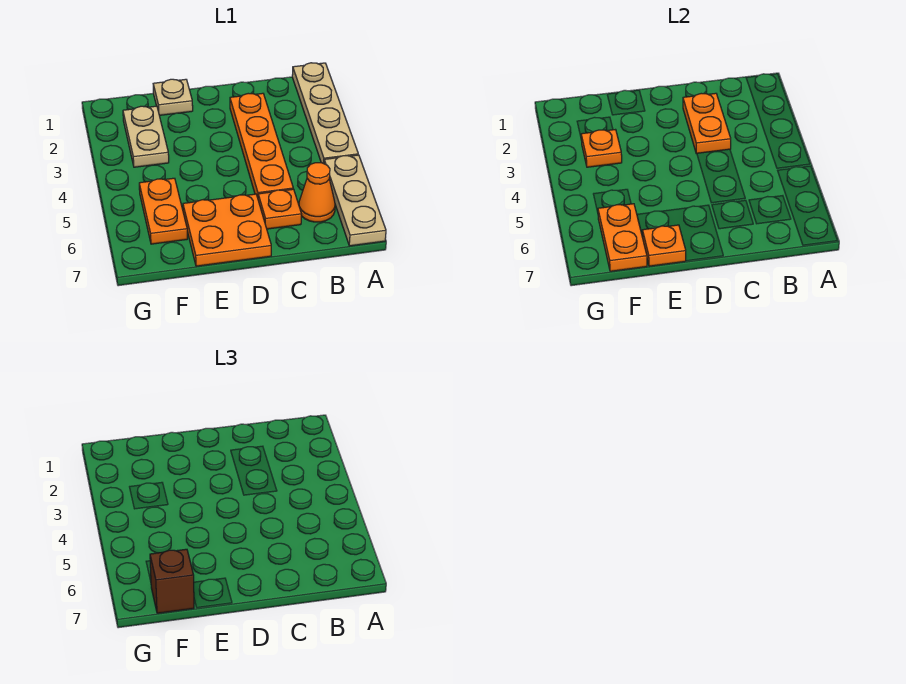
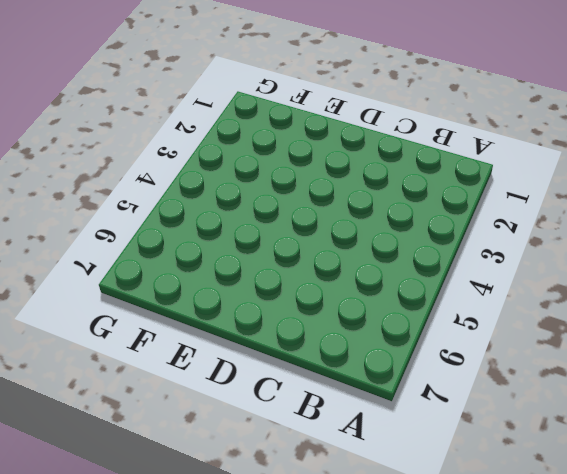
none -> tan plate A1:A4 level 1
none -> tan plate A5:A7 level 1
none -> orange cone B6 level 1

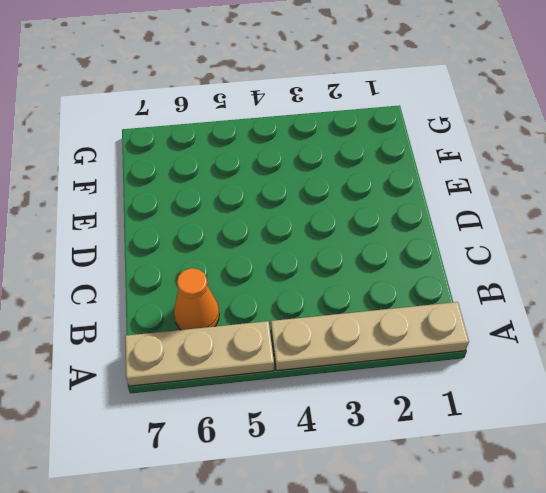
none -> orange plate C2:C5 level 1
none -> orange plate C6 level 1
none -> orange plate D6:E7 level 1

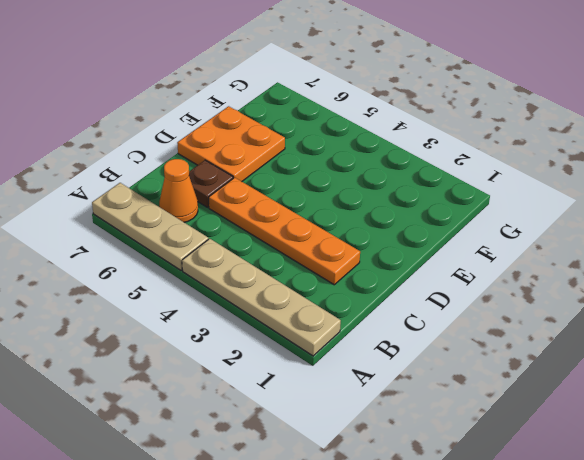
brown plate C6 level 1 -> orange plate C6 level 1
none -> tan plate E1 level 1
none -> tan plate F2:F3 level 1
none -> orange plate F5:F6 level 1

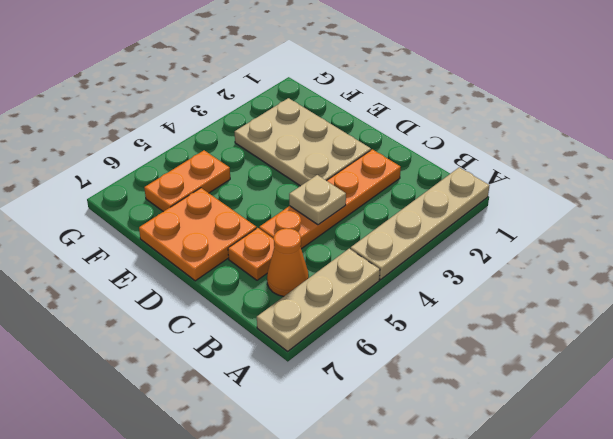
tan plate C4 level 2 -> tan plate E1 level 1
tan plate D2:F3 level 1 -> tan plate F2:F3 level 1
none -> orange plate C2:C3 level 2
none -> orange plate E7 level 2
none -> orange plate F3 level 2

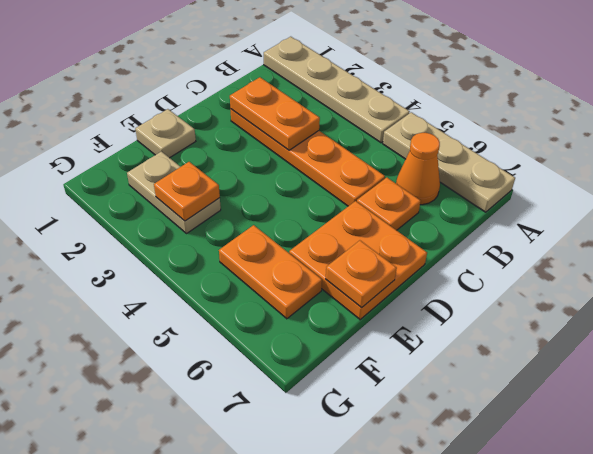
none -> orange plate F6:F7 level 2
none -> brown brick F7 level 3

